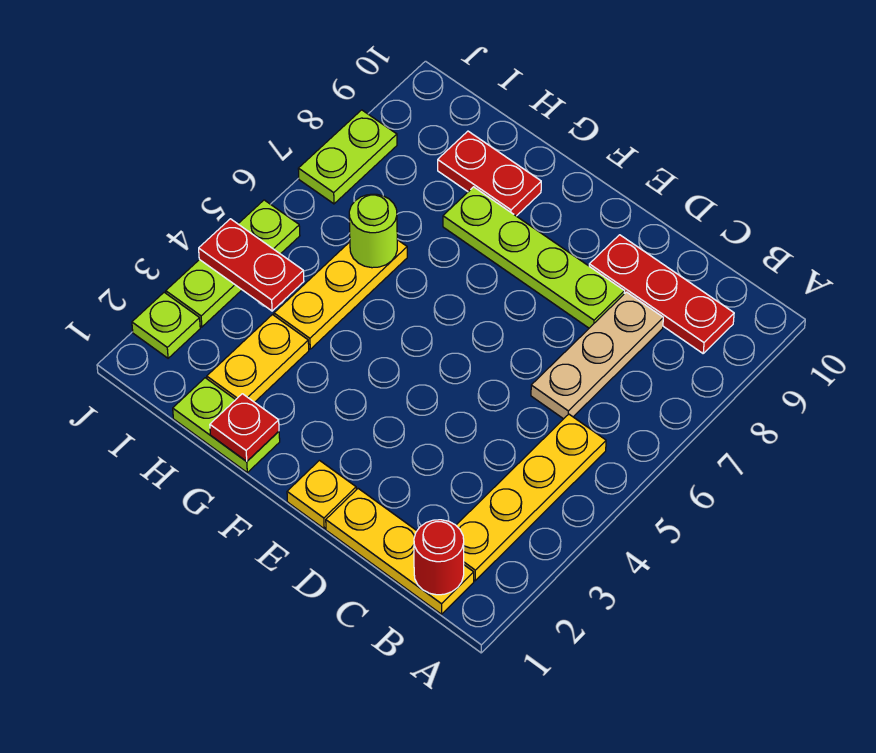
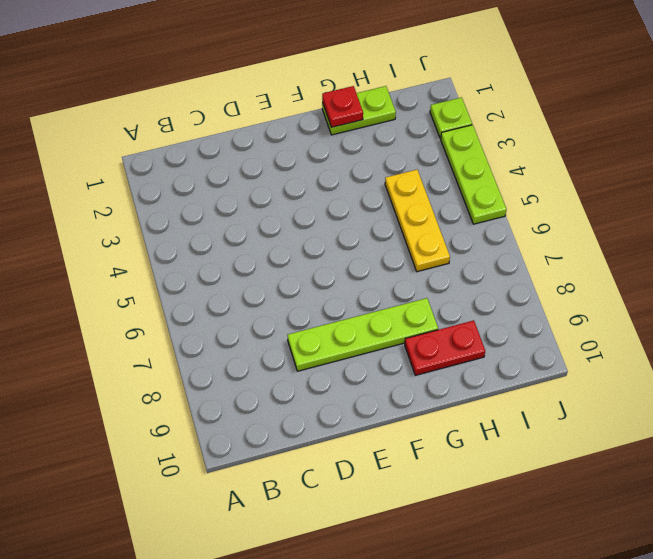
none -> yellow plate B1:D1 level 1
none -> yellow plate B2:B5 level 1
none -> red plate B9:D9 level 1

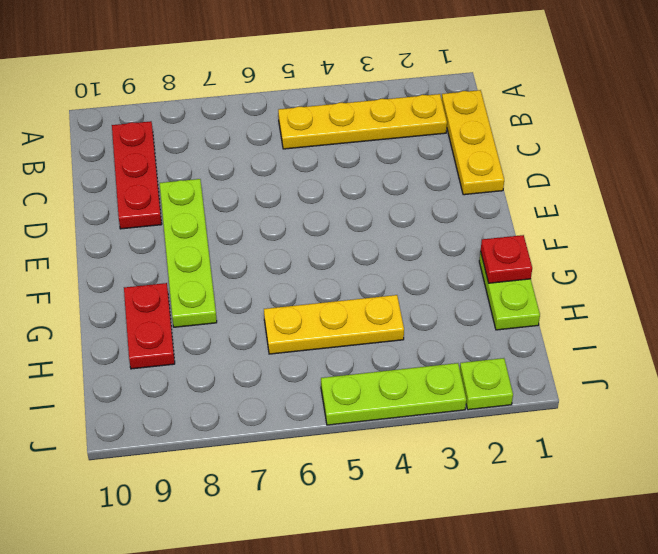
none -> tan plate C6:C8 level 1
none -> yellow plate E1 level 1
none -> yellow plate H2:H3 level 1

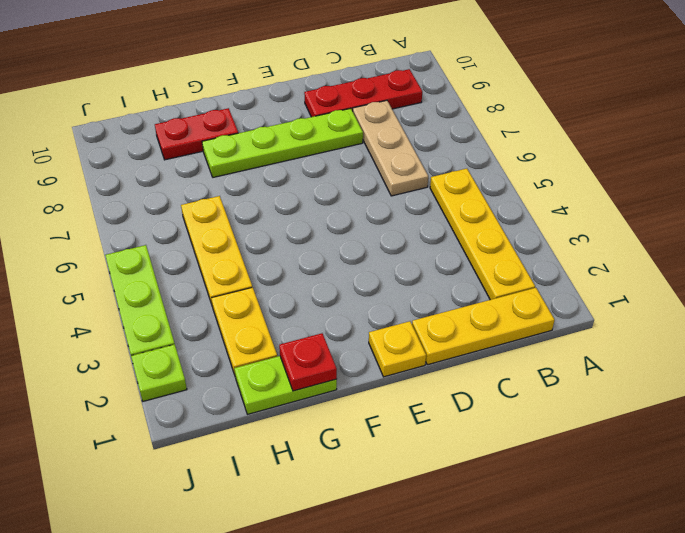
none -> lime plate J7:J8 level 1
none -> red round brick B1 level 2
none -> lime round brick H6 level 2

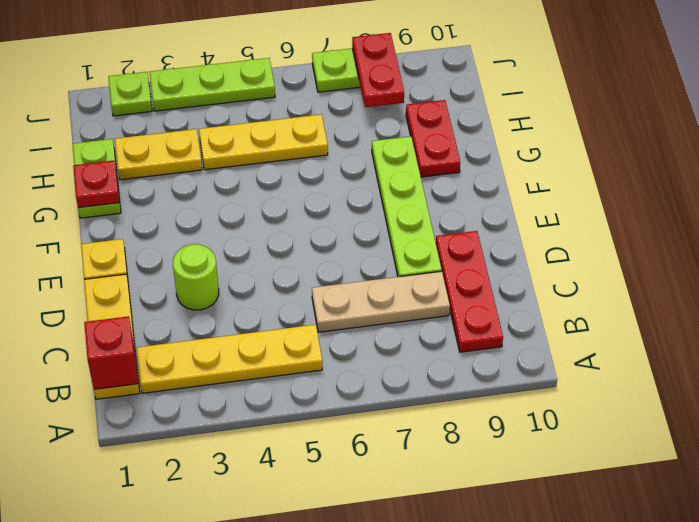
red brick B1 level 2 -> red round brick B1 level 2
lime round brick D3 level 1 -> lime round brick H6 level 2
red plate I8:J8 level 2 -> red plate I4:J4 level 2

